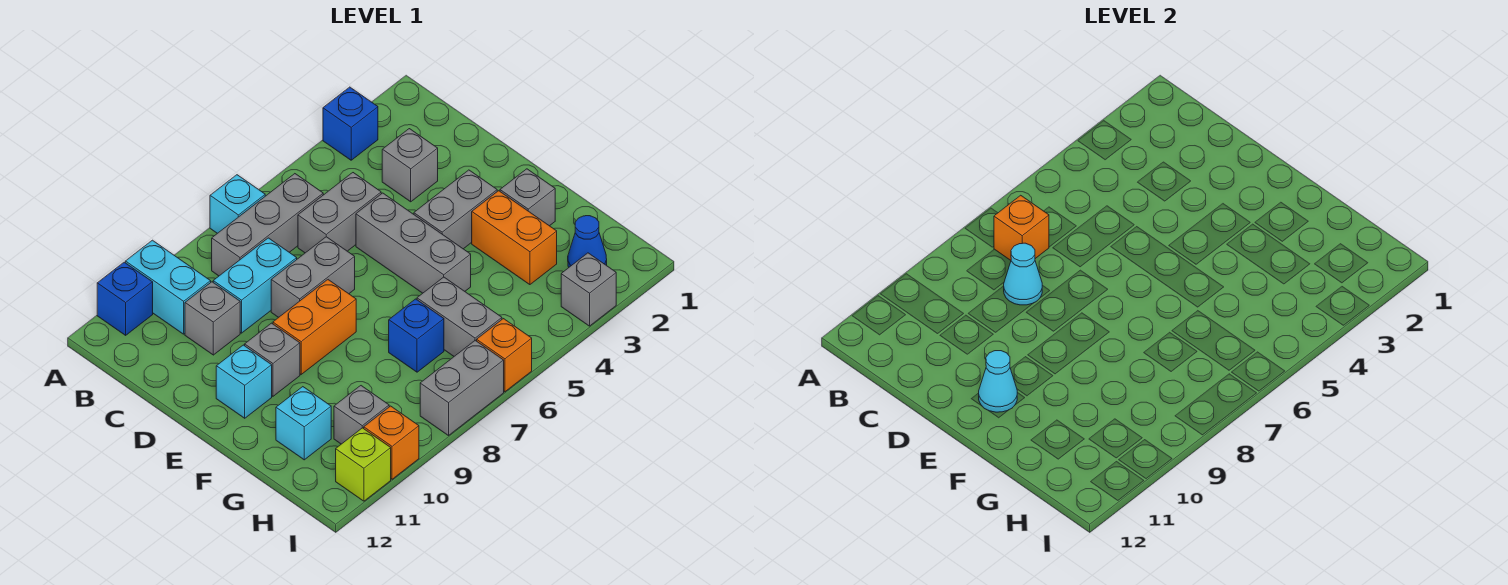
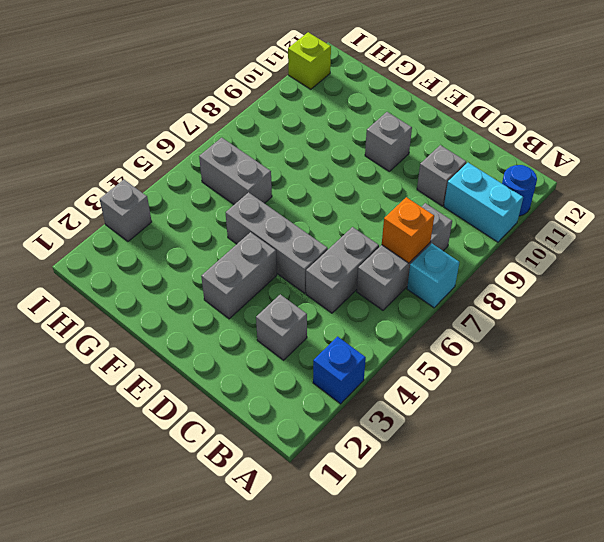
blue round brick A11 level 1 -> blue brick A11 level 1
none -> cyan brick C8:C9 level 1
none -> grey brick D7:D8 level 1
none -> orange brick E8:E9 level 1
none -> cyan brick E11 level 1

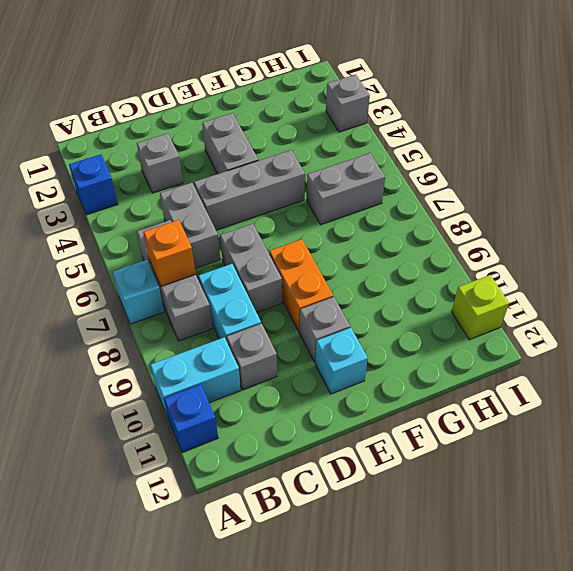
none -> grey brick F2 level 1
none -> orange brick F3:G3 level 1
none -> blue brick G7 level 1
none -> cyan brick G11 level 1

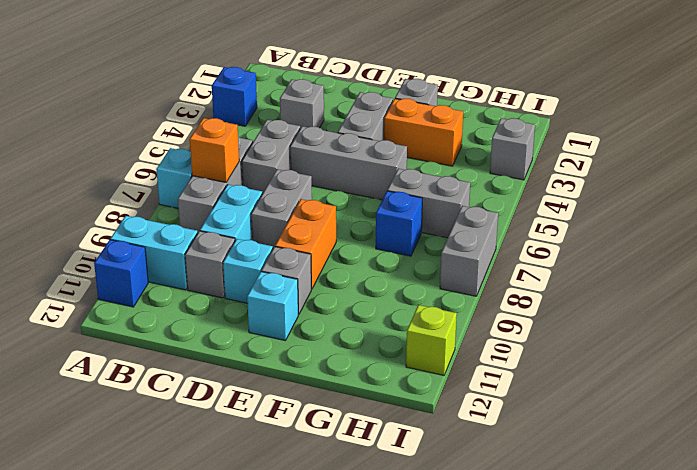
cyan brick D10 level 1 -> cyan brick G11 level 1
none -> blue cone H2 level 1
none -> grey brick H10 level 1
none -> orange brick I6 level 1
none -> orange brick I10 level 1

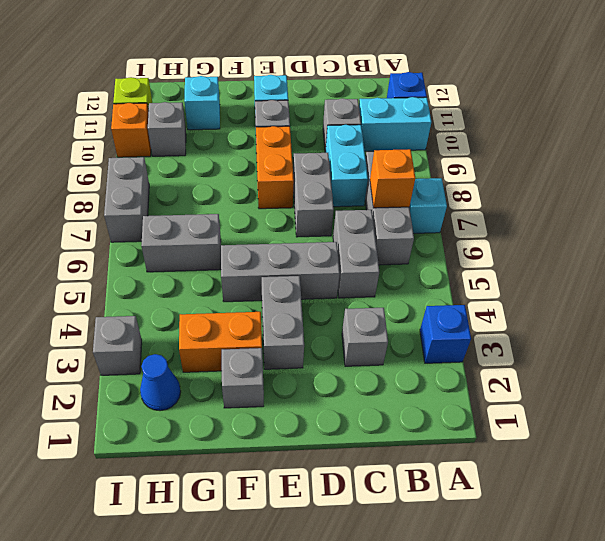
none -> blue brick G7 level 1
none -> orange brick I6 level 1
none -> cyan cone C8 level 2
none -> cyan cone E11 level 2

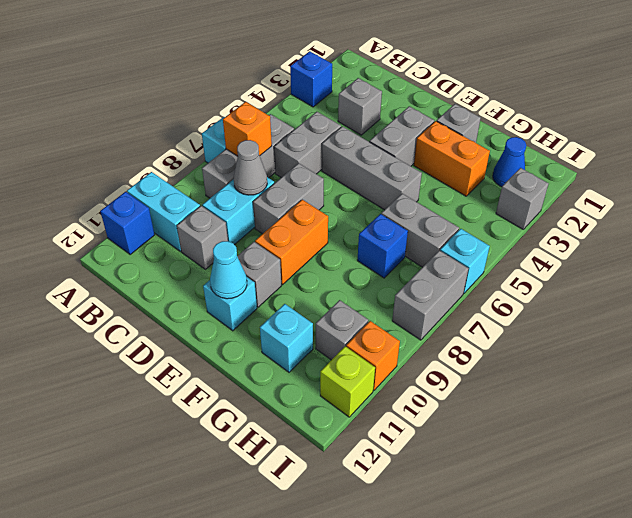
grey cone C8 level 2 -> cyan cone C8 level 2
cyan brick I6 level 1 -> orange brick I6 level 1

